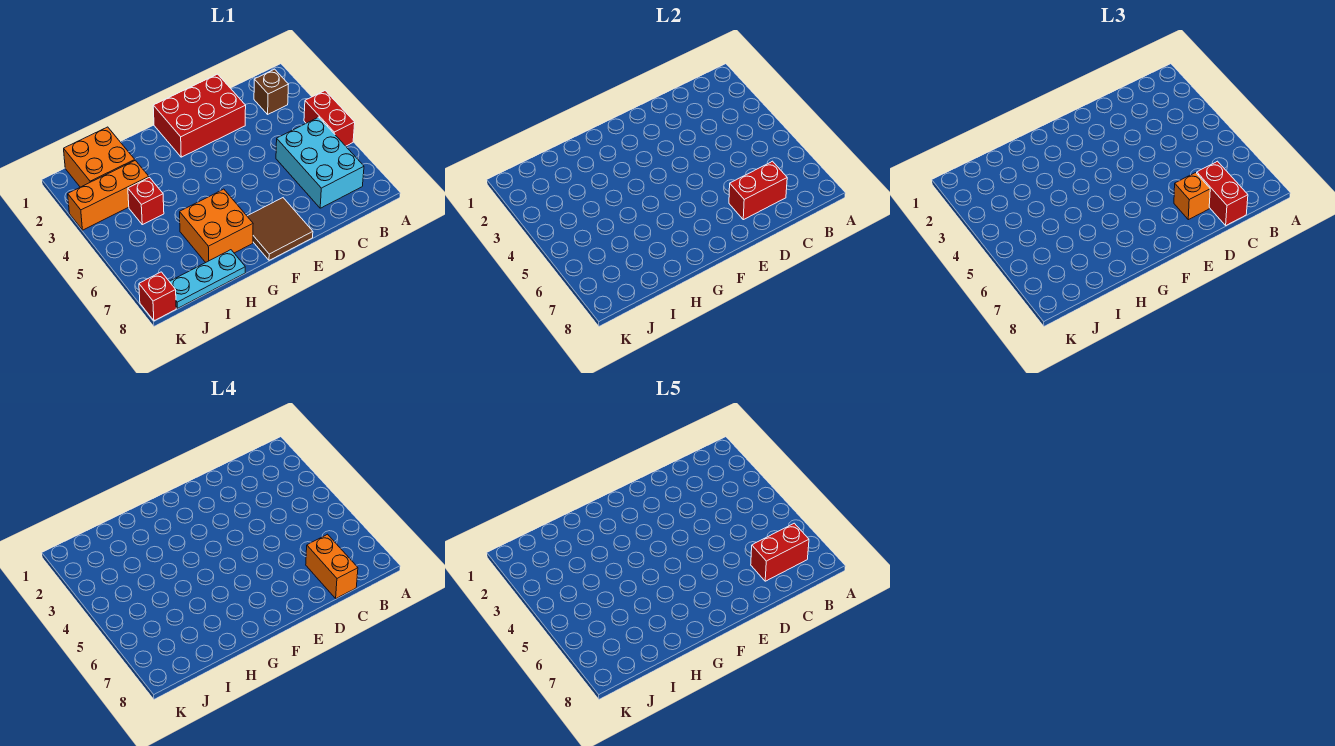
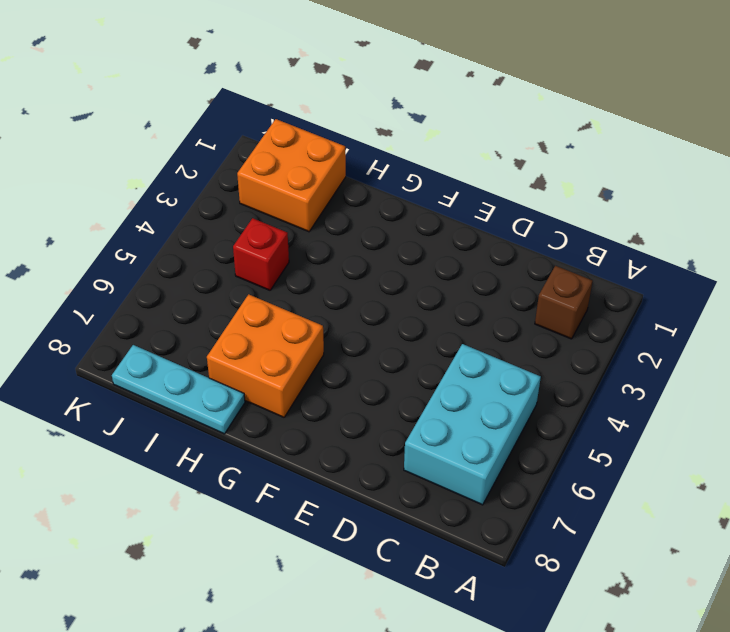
none -> red brick A4:A5 level 1
none -> red brick D1:F2 level 1
none -> brown tile E7:F8 level 1

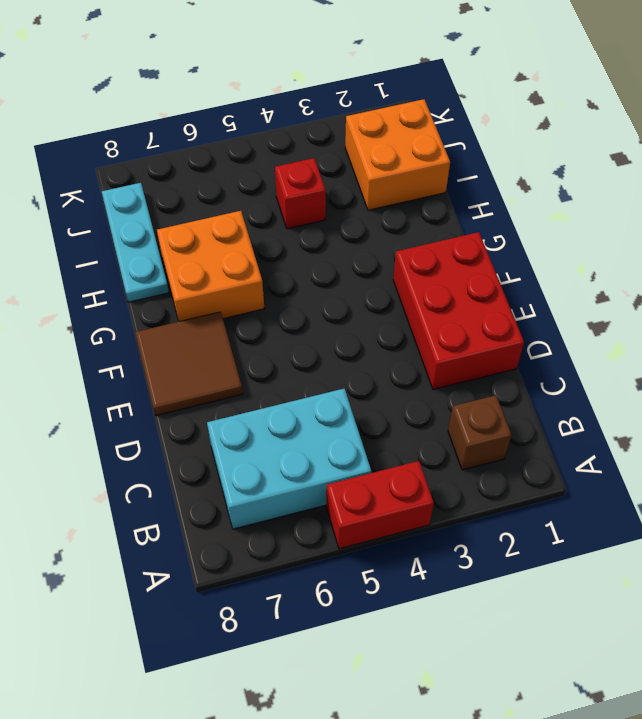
none -> orange brick I3:K3 level 1
none -> red brick K8 level 1
none -> red brick C7:D7 level 2

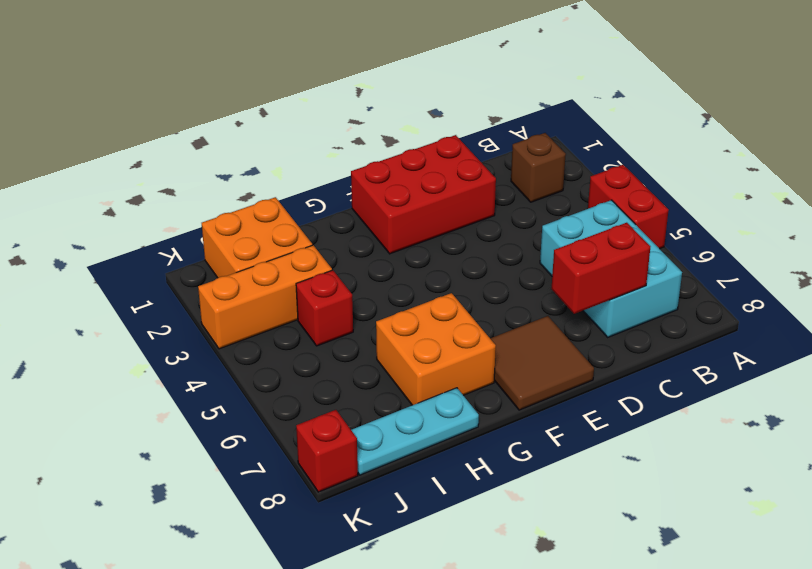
none -> red brick C7:C8 level 3
none -> orange brick D7 level 3
none -> orange brick C7:C8 level 4

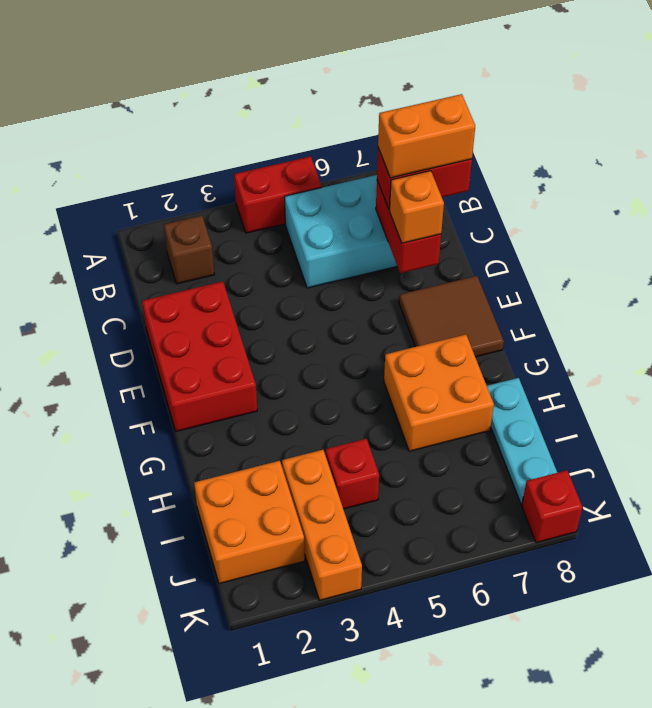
none -> red brick B7:C7 level 5

